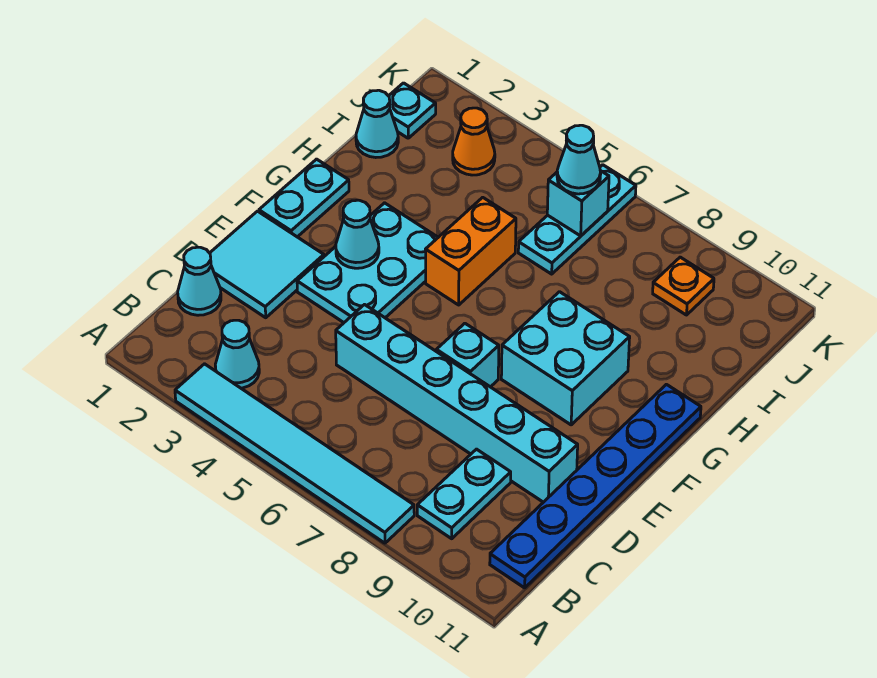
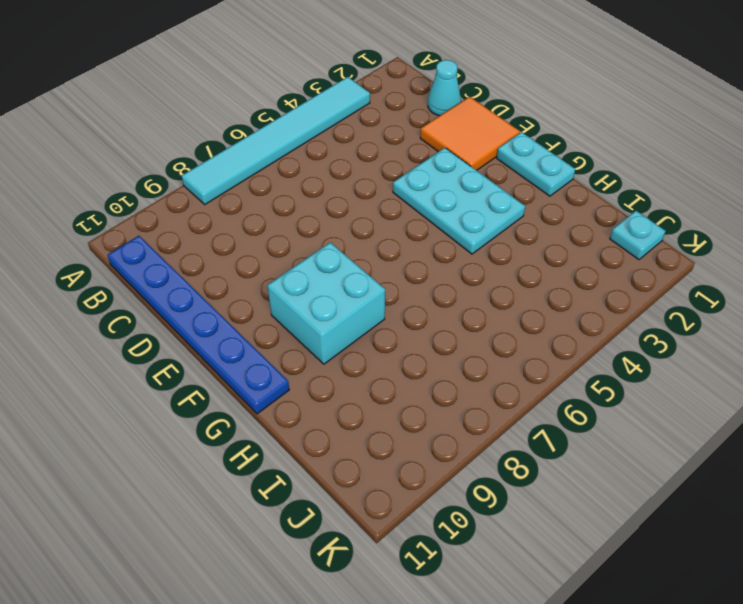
orange tile D1:E2 level 1 -> cyan tile D1:E2 level 1
none -> cyan cone B3 level 1
none -> cyan plate B9:C9 level 1
none -> cyan brick D5:D10 level 1

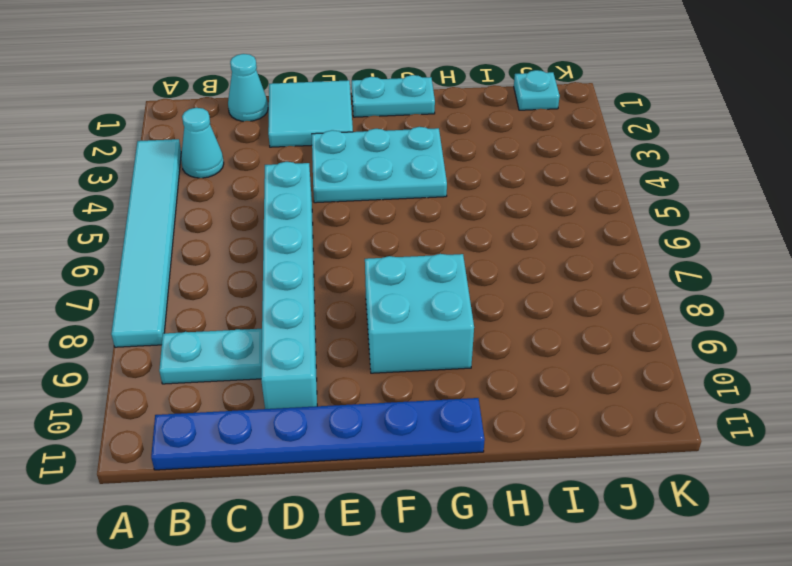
none -> cyan brick E7 level 1
none -> orange brick G5:H5 level 1
none -> cyan cone I1 level 1

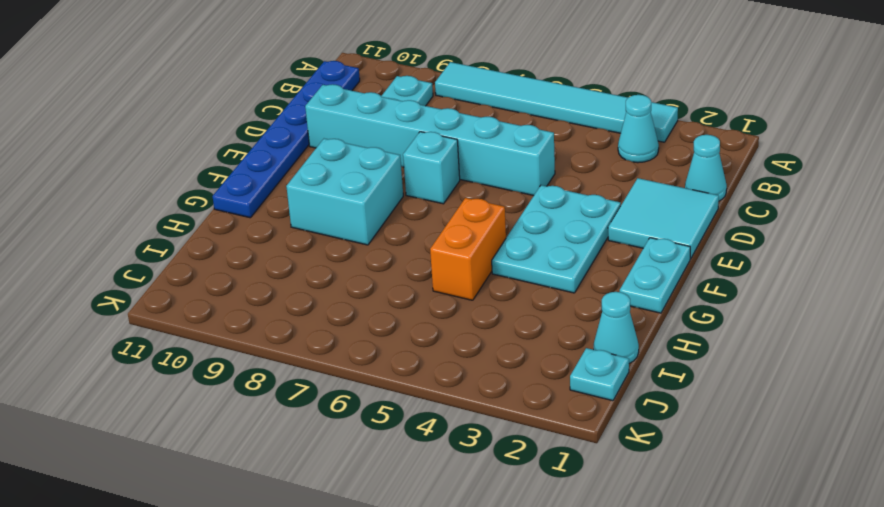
none -> cyan plate I6:K6 level 1
none -> orange cone J3 level 1
none -> orange plate J9 level 1

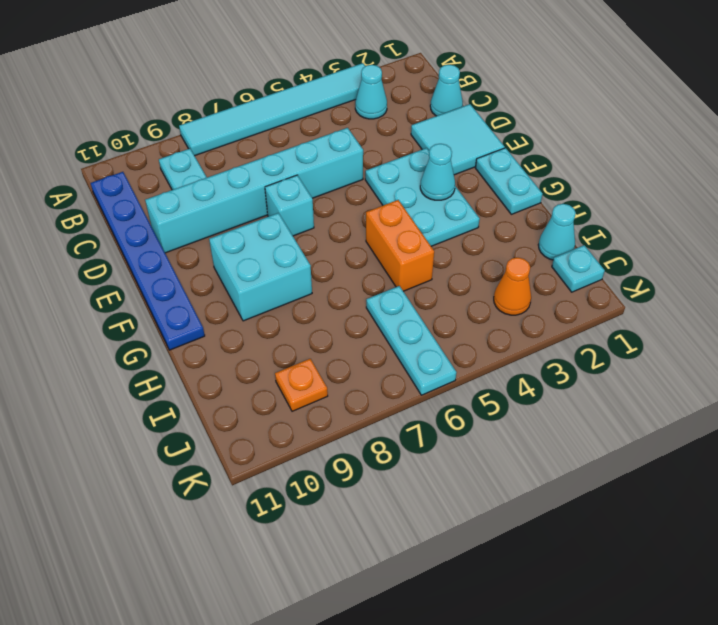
none -> cyan brick J6 level 2
none -> cyan cone J6 level 3

